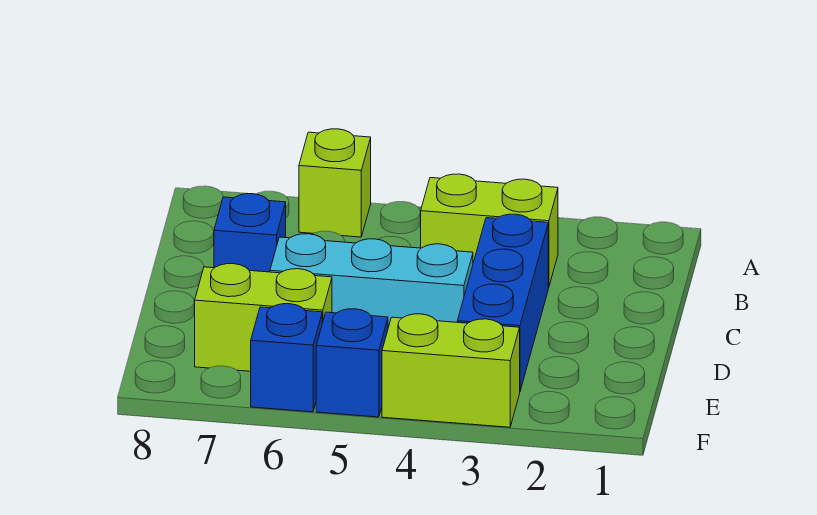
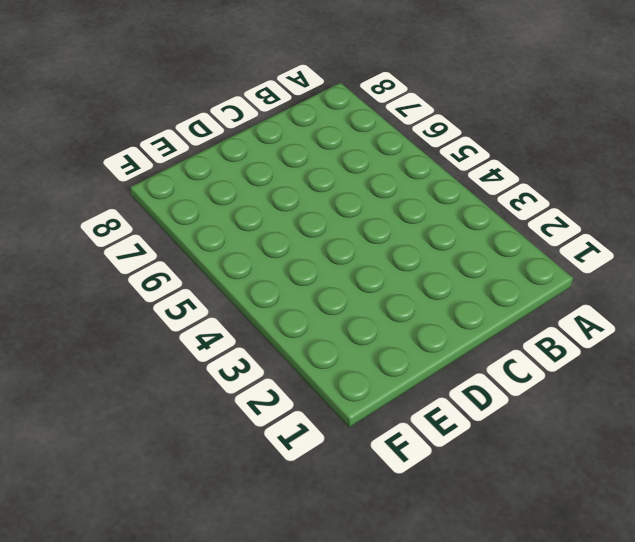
none -> lime brick A6 level 1
none -> lime brick B3:B4 level 1

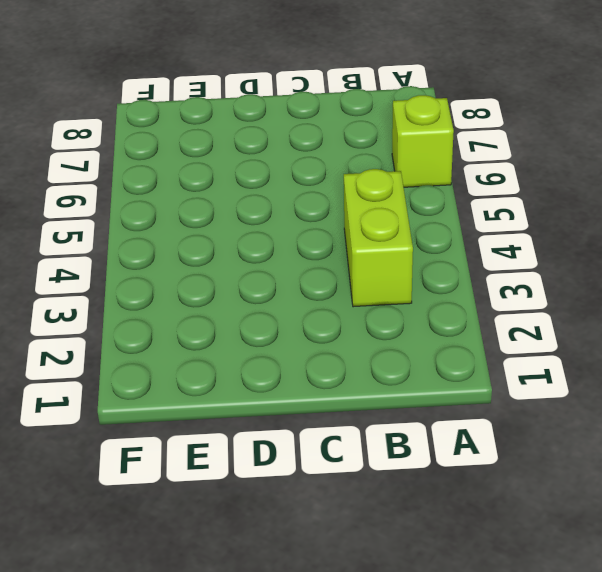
none -> blue brick C3:E3 level 1
none -> blue brick C7 level 1

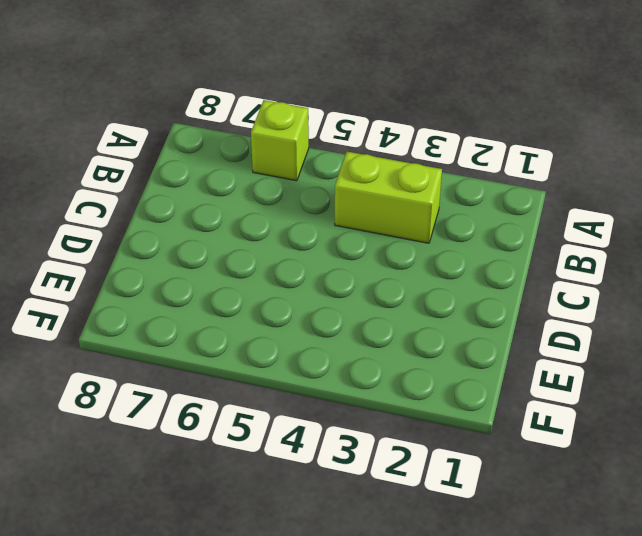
none -> blue brick C3:E3 level 1
none -> blue brick C7 level 1

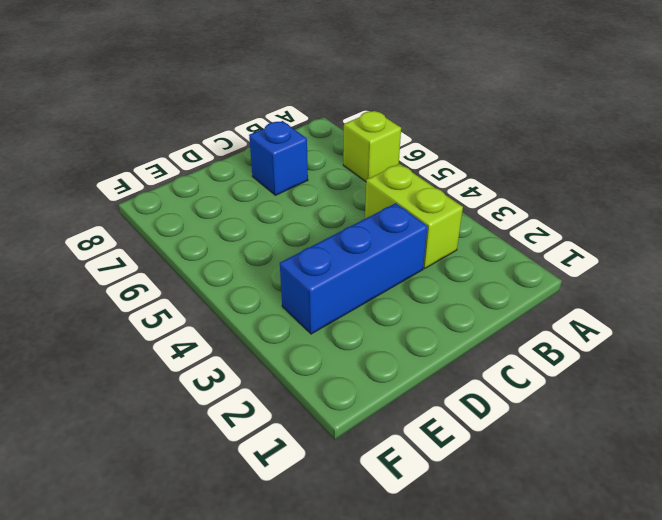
none -> cyan brick D4:D6 level 1
none -> lime brick E6:E7 level 1

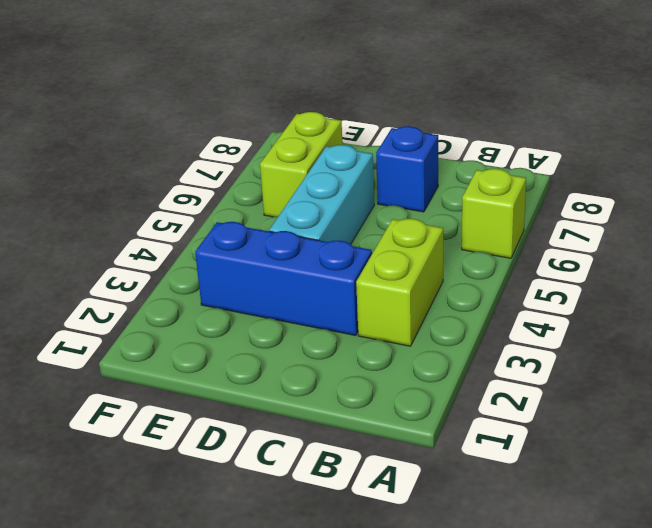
none -> lime brick F3:F4 level 1
none -> blue brick F5 level 1

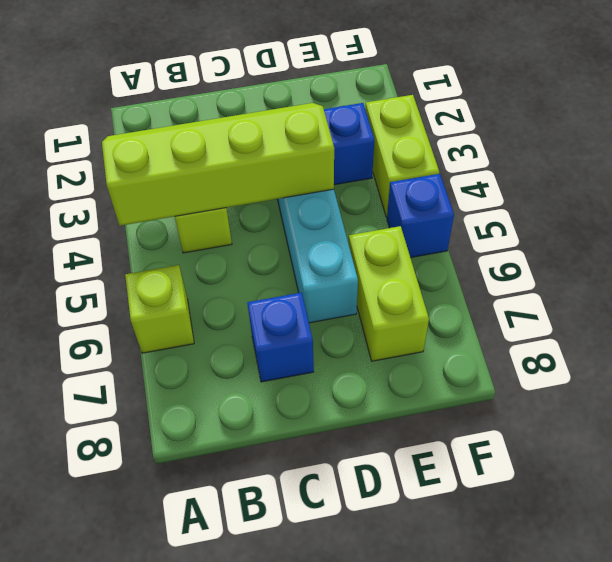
lime slope A3:D4 level 2 top 4 -> none
none -> blue brick F6 level 1

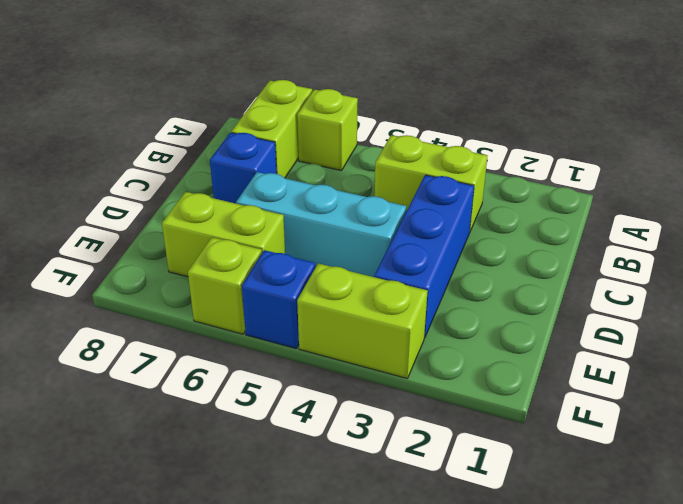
lime brick A7:B7 level 1 -> none
lime brick F6 level 1 -> blue brick F6 level 1

